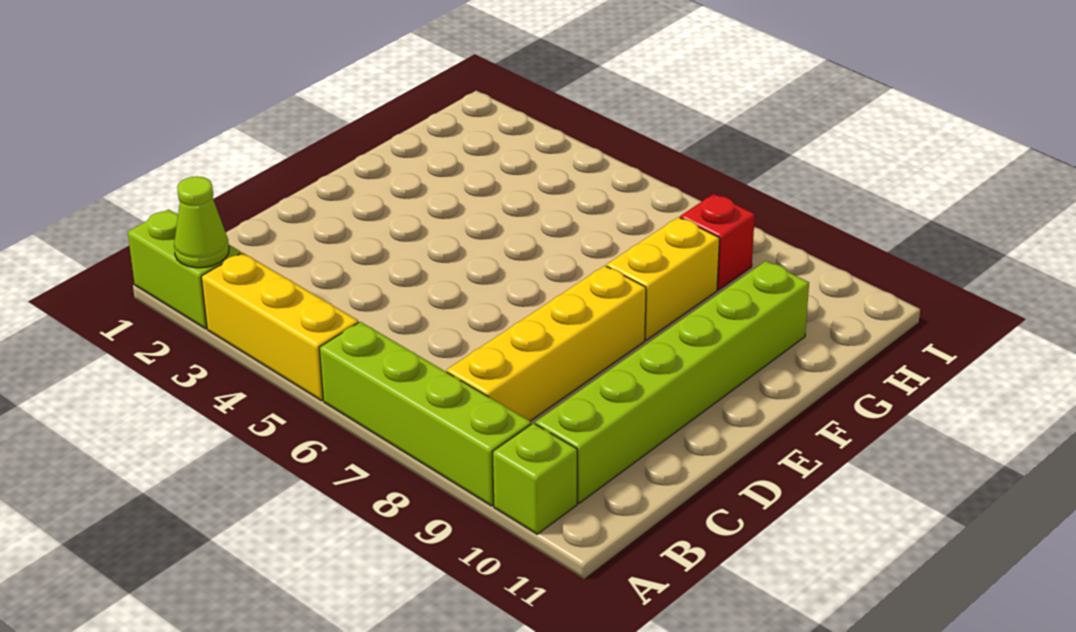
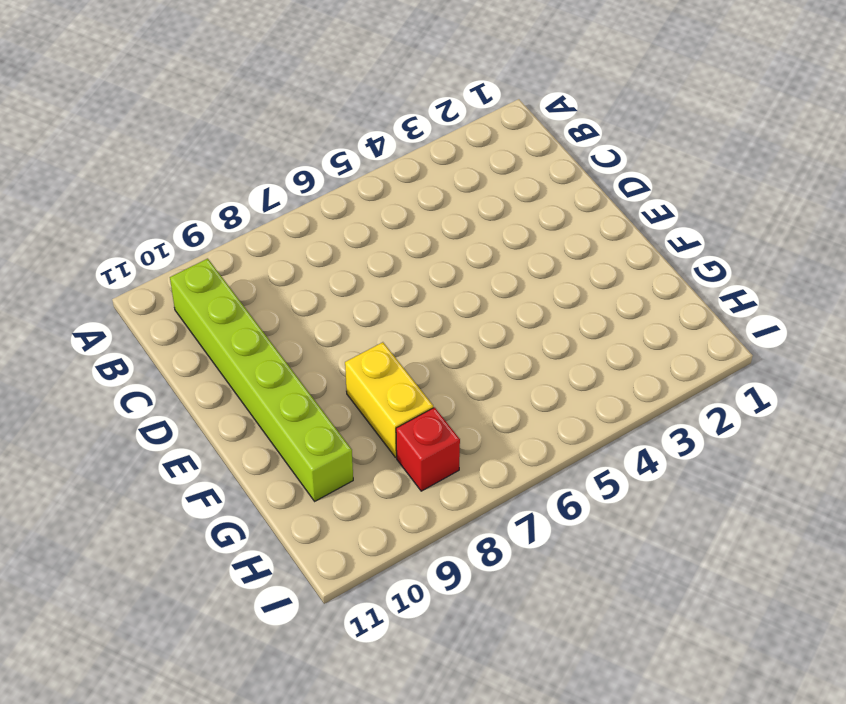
none -> lime brick A1:A2 level 1
none -> yellow brick A3:A5 level 1

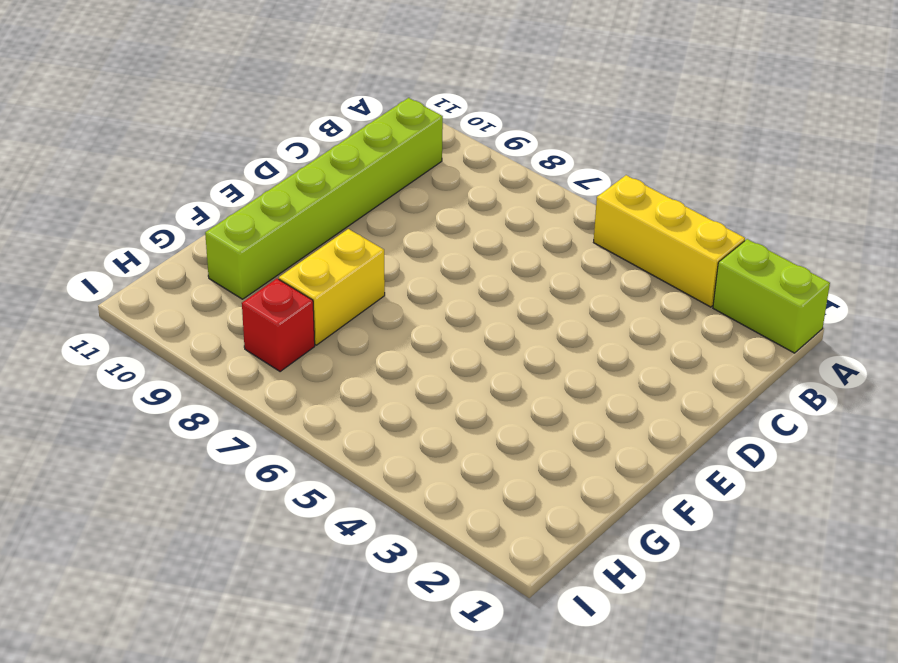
none -> lime brick A6:A9 level 1
none -> lime brick A10 level 1

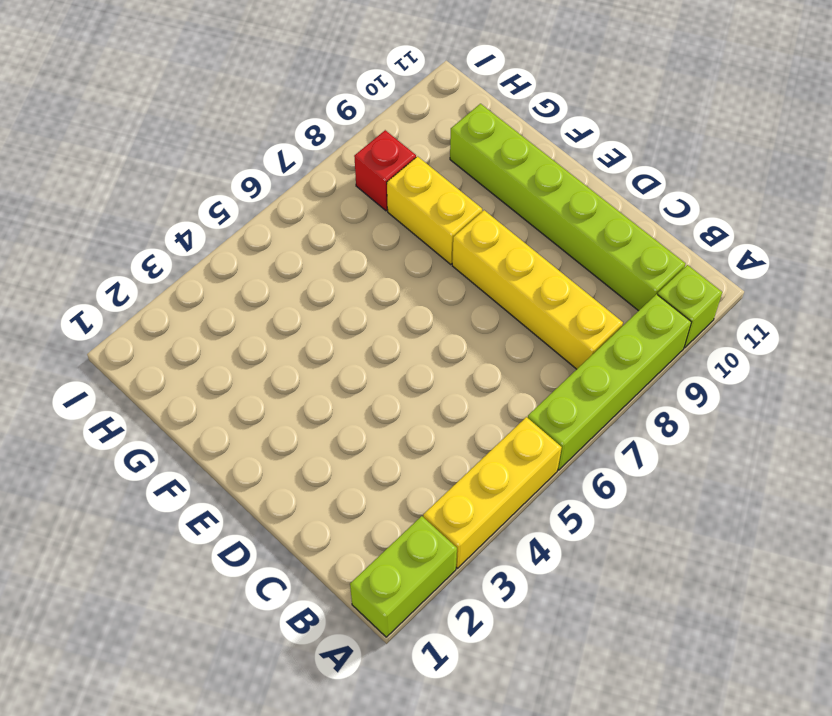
none -> lime cone A2 level 2

